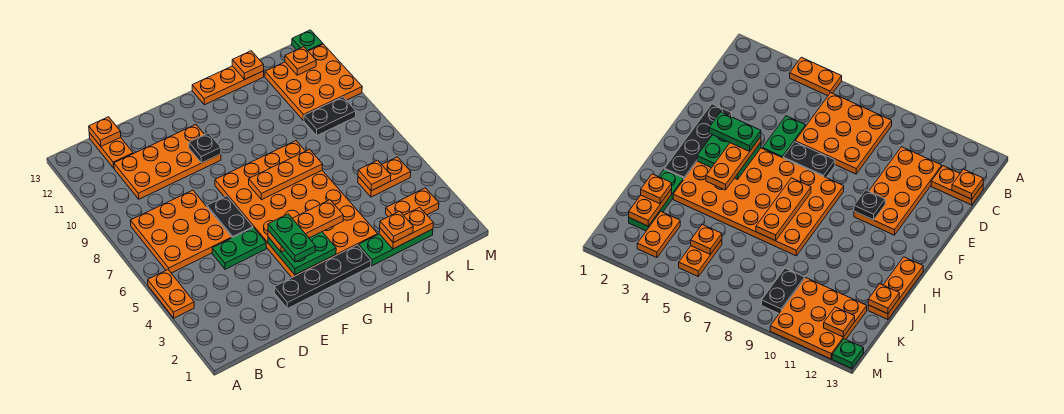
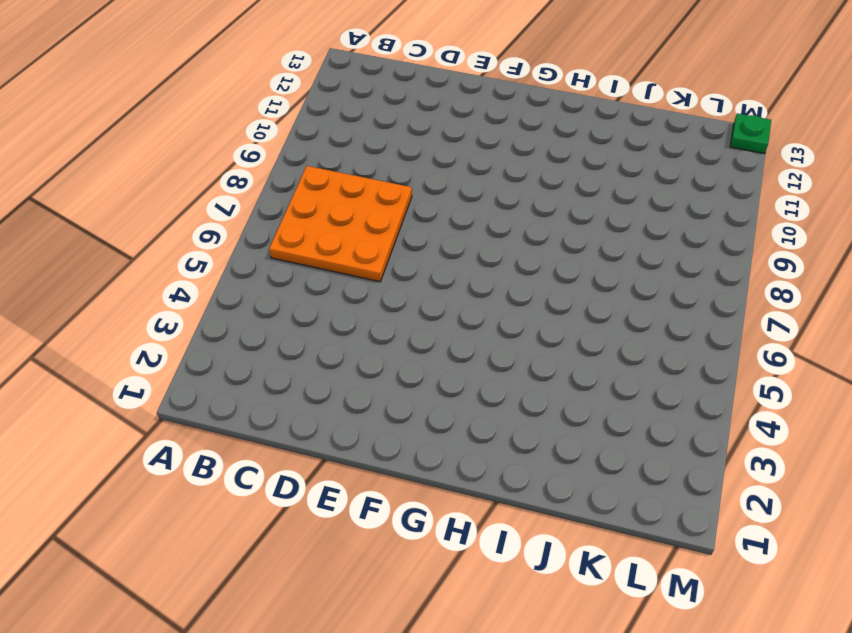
none -> orange plate A4:A5 level 1
none -> orange plate C10:F11 level 1
none -> orange plate C12:C13 level 1

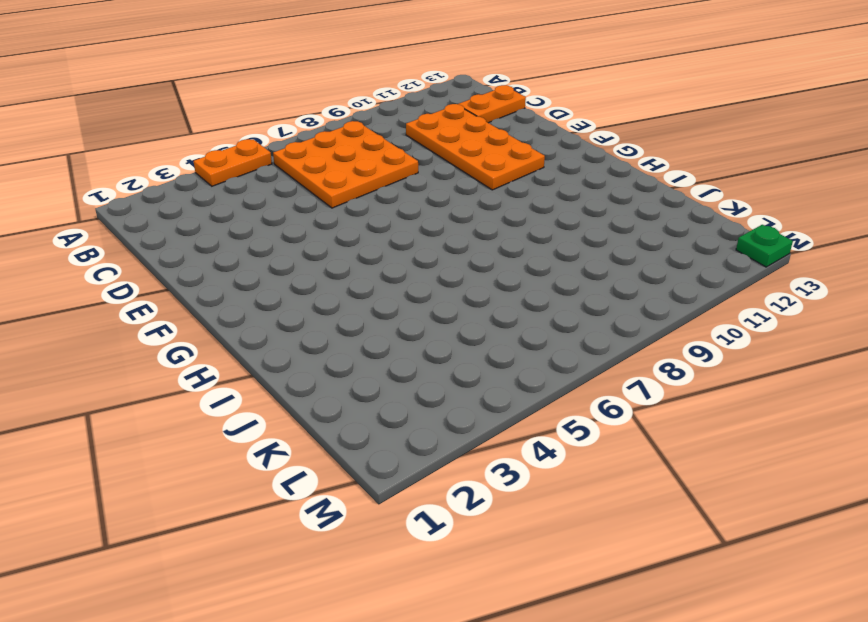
none -> green plate D5:E5 level 1
none -> black plate E2:H2 level 1
none -> black plate E6:E7 level 1

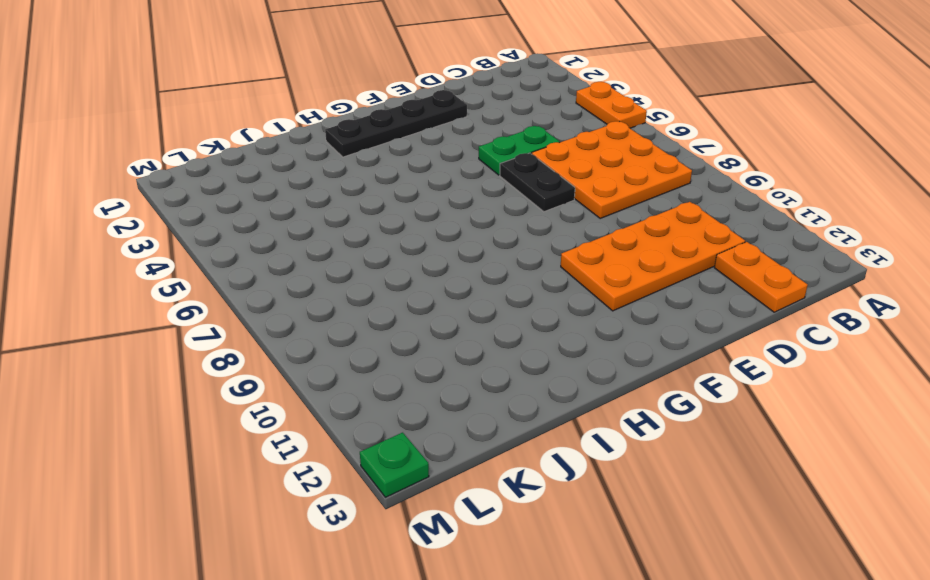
none -> orange plate F3:I8 level 1
none -> orange plate H13:J13 level 1
none -> green plate I2:K2 level 1

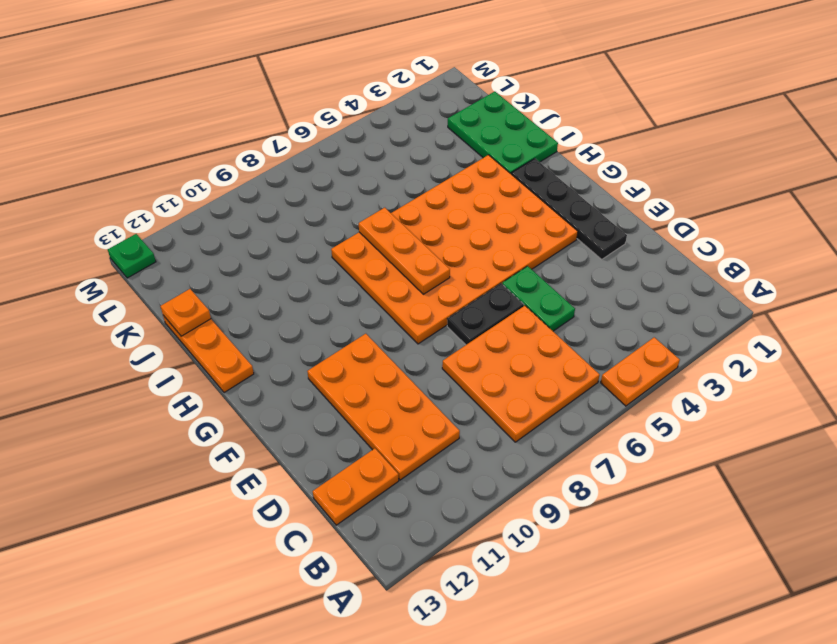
green plate I1:K2 level 1 -> green plate I2:K2 level 1
none -> orange plate K3:L3 level 1
none -> orange plate K5:L5 level 1
none -> black plate K9:L9 level 1

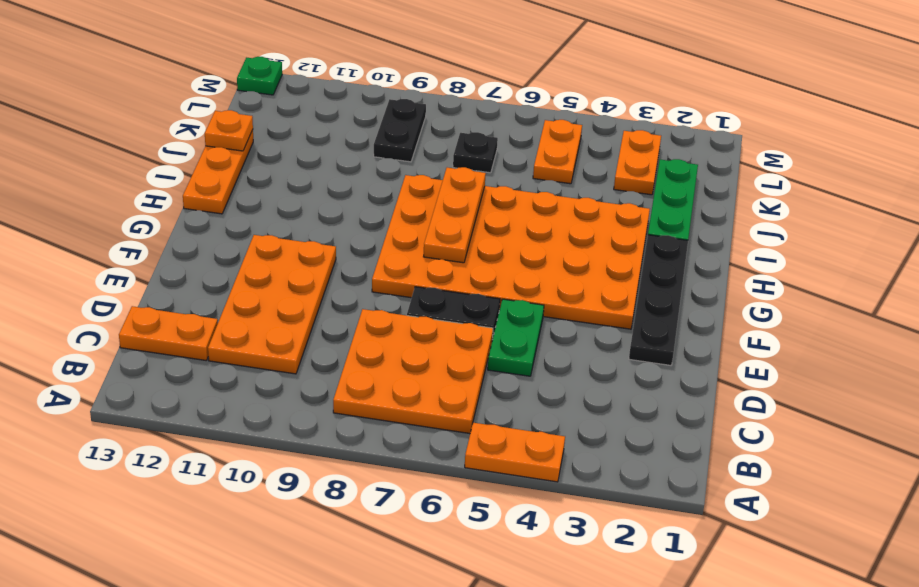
black plate K7 level 1 -> black plate F10 level 2
none -> orange plate K10:M12 level 1
none -> orange plate C13 level 2
none -> green plate F3:G4 level 2

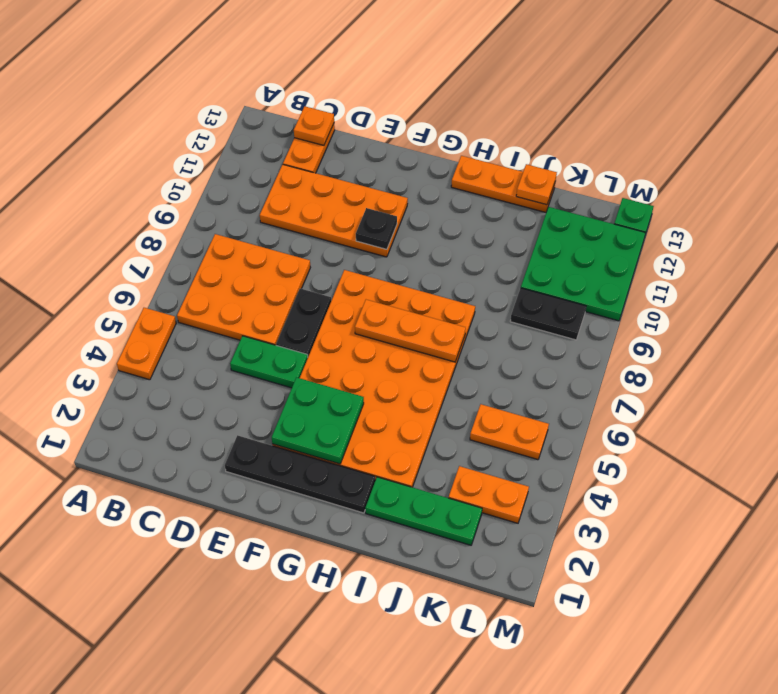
green plate K10:M12 level 1 -> orange plate K10:M12 level 1
none -> orange plate J2:K2 level 2
none -> orange plate K5 level 2
none -> orange plate L12 level 2

